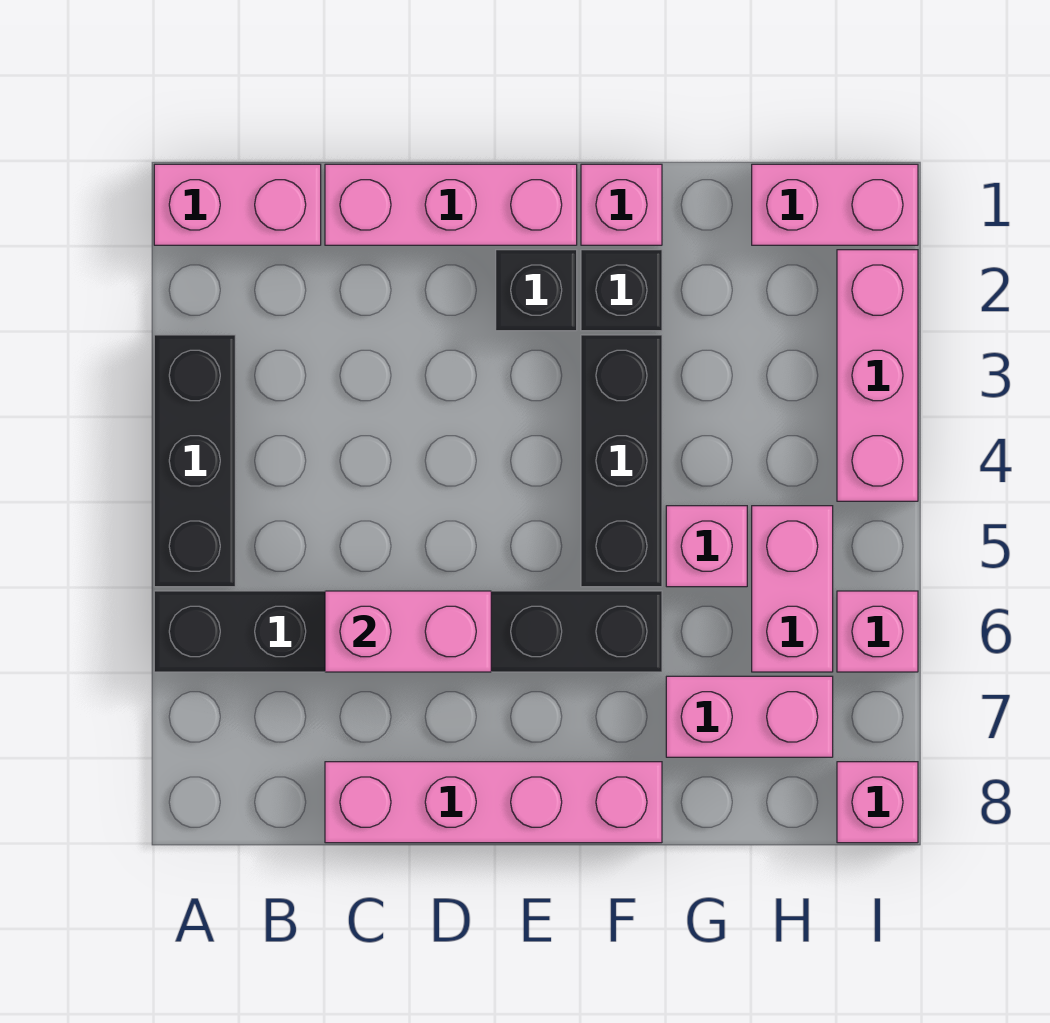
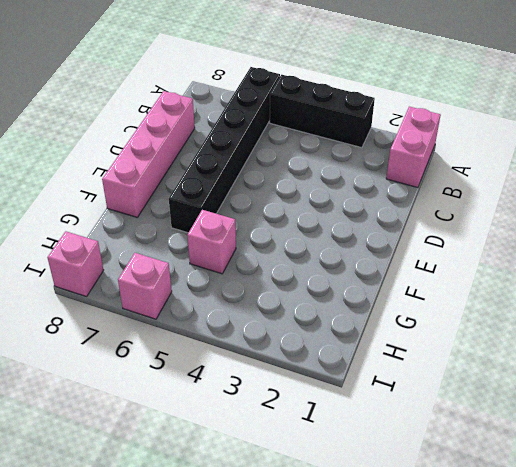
none -> pink brick C1:E1 level 1
none -> black brick E2 level 1
none -> pink brick F1 level 1

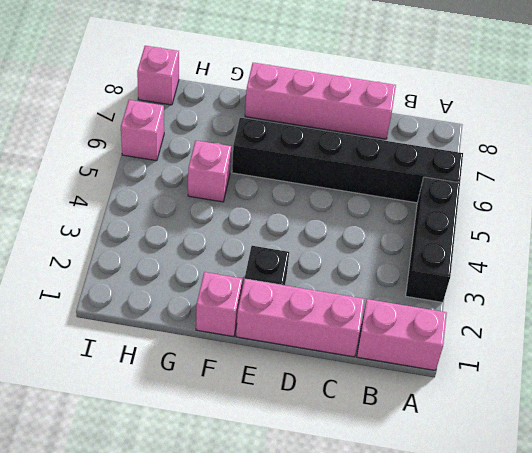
none -> black brick F2 level 1
none -> black brick F3:F5 level 1
none -> pink brick G7:H7 level 1

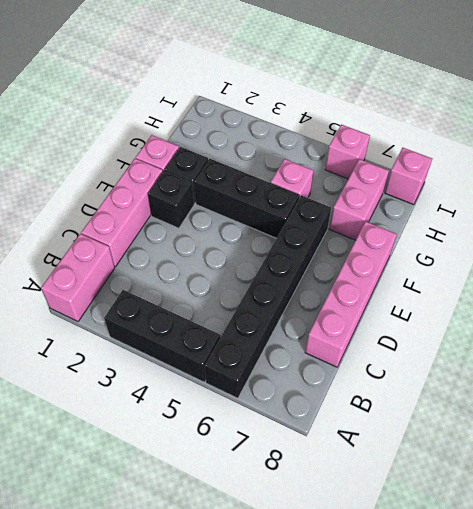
none -> pink brick H1:I1 level 1
none -> pink brick H5:H6 level 1
none -> pink brick I2:I4 level 1

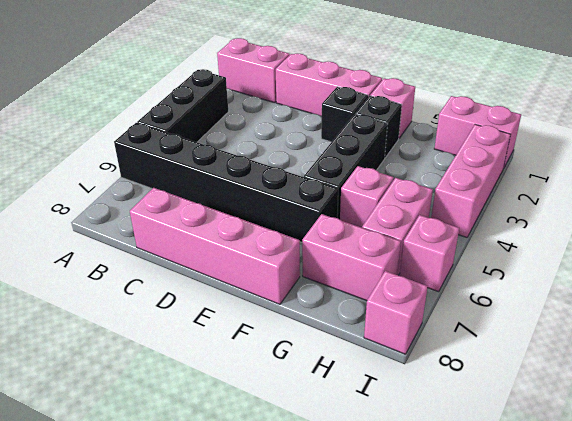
none -> pink brick C6:D6 level 2

